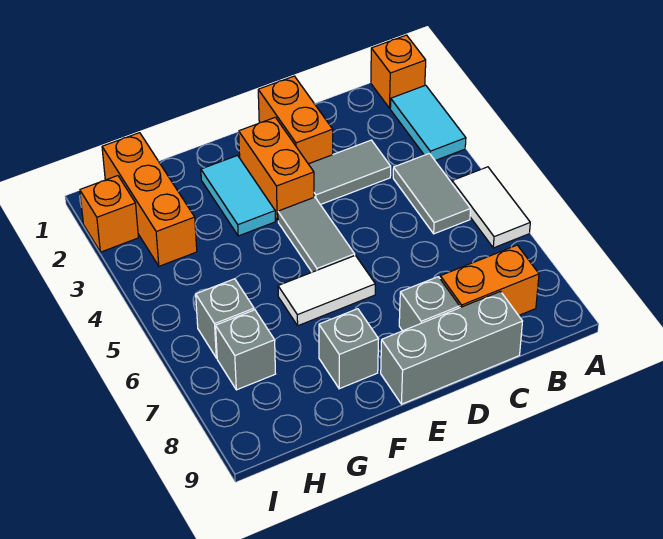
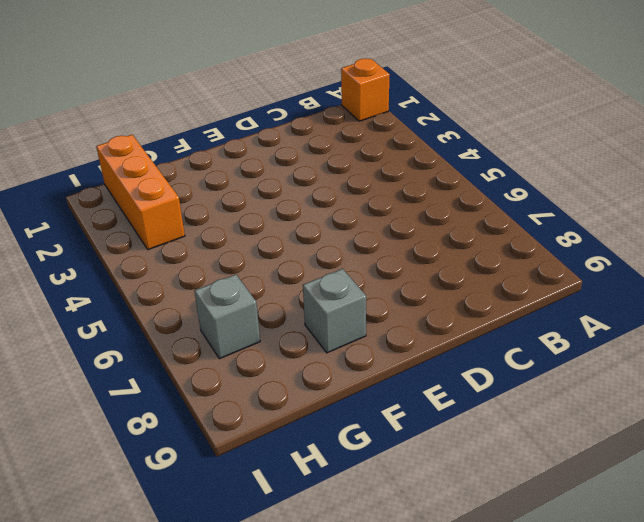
none -> cyan tile A2:A3 level 1
none -> white tile A5:A6 level 1
none -> grey tile B4:B5 level 1

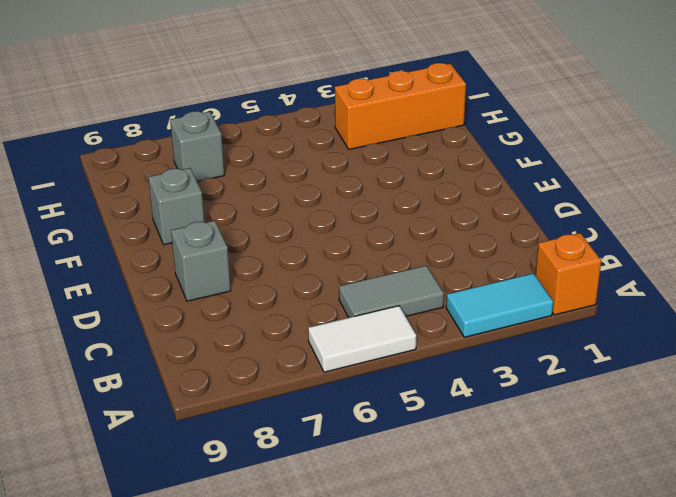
none -> orange brick B8:C8 level 1
none -> grey tile C3:D3 level 1
none -> grey brick C9:E9 level 1

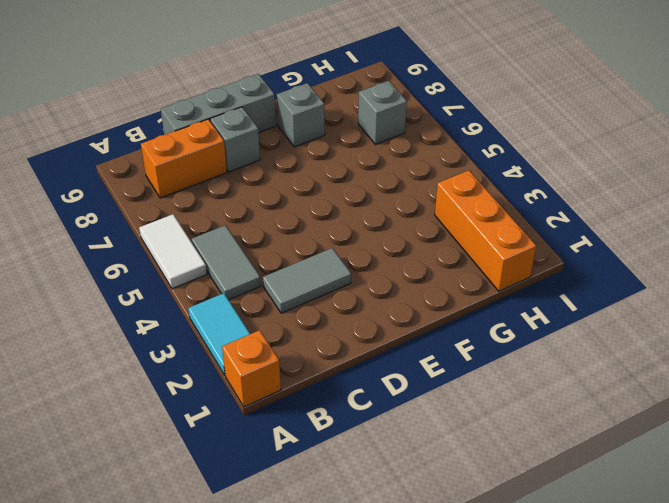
none -> orange brick D1:D2 level 1
none -> orange brick E2:E3 level 1
none -> grey tile E4:E5 level 1

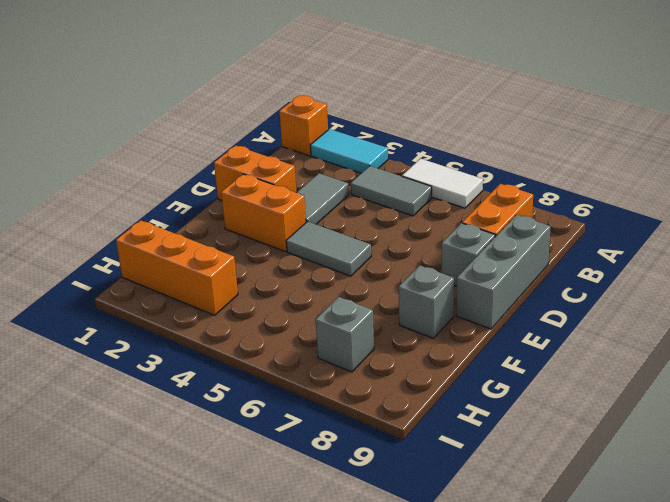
none -> white tile E6:F6 level 1
none -> cyan tile F2:F3 level 1
none -> grey brick H6 level 1

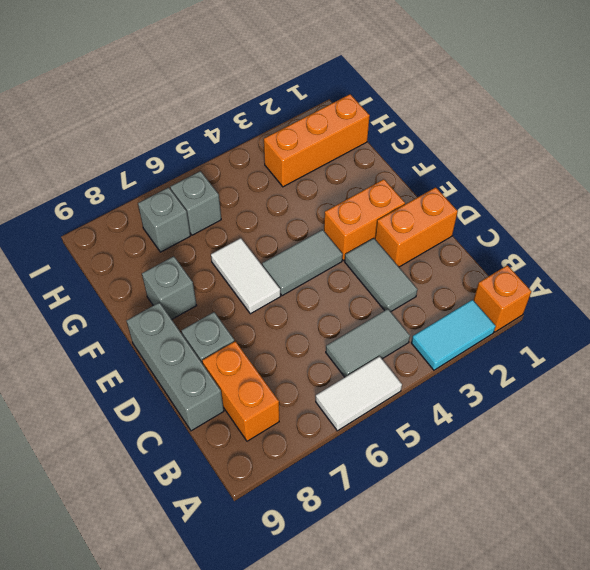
none -> cyan tile F2:F3 level 1
none -> orange brick I2 level 1

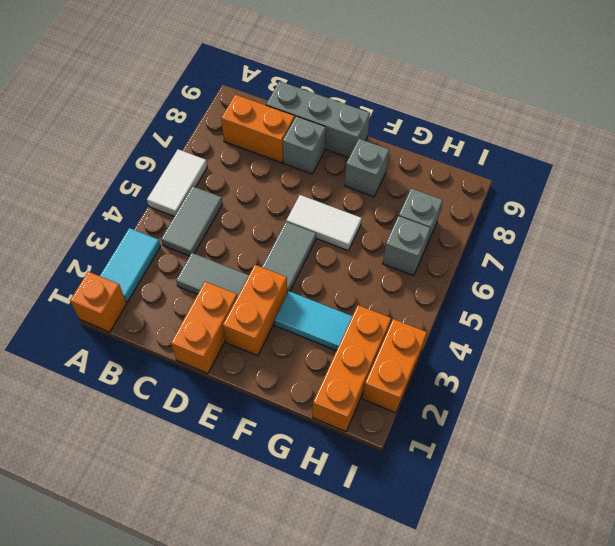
cyan tile F3:G3 level 1 -> cyan tile F2:F3 level 1
orange brick I2:I3 level 1 -> orange brick I2 level 1

